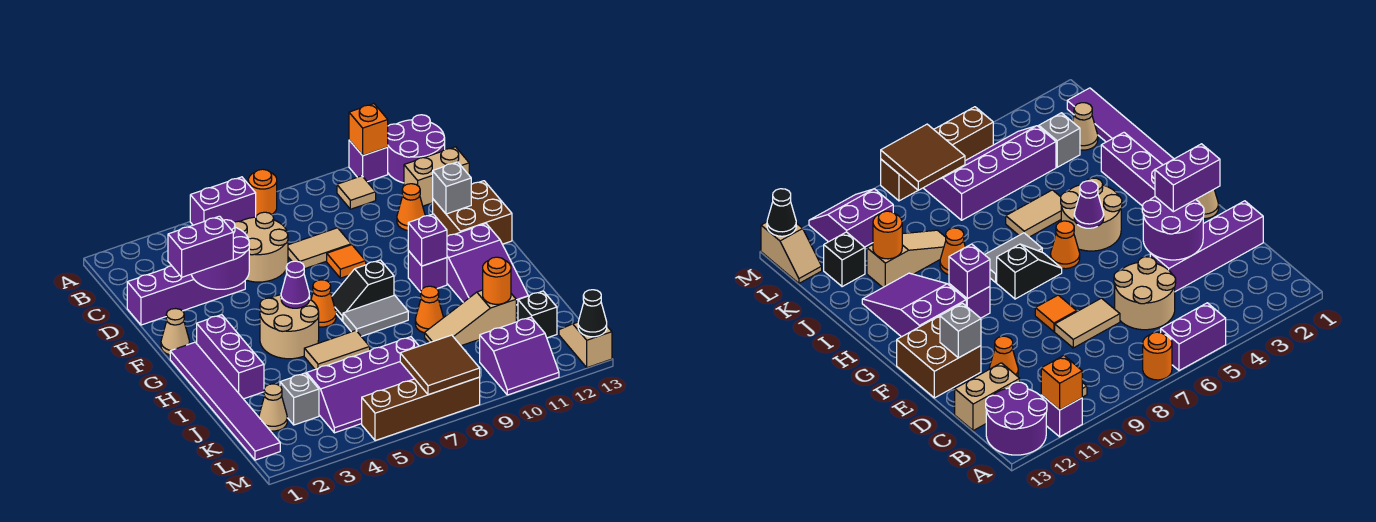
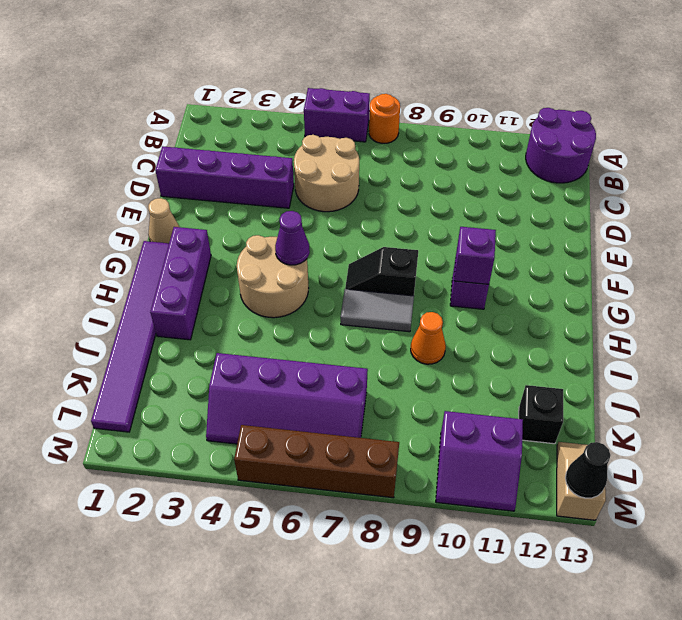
none -> purple brick A11 level 1
none -> tan tile B10 level 1
none -> tan brick C12:C13 level 1
none -> tan tile D7:D8 level 1

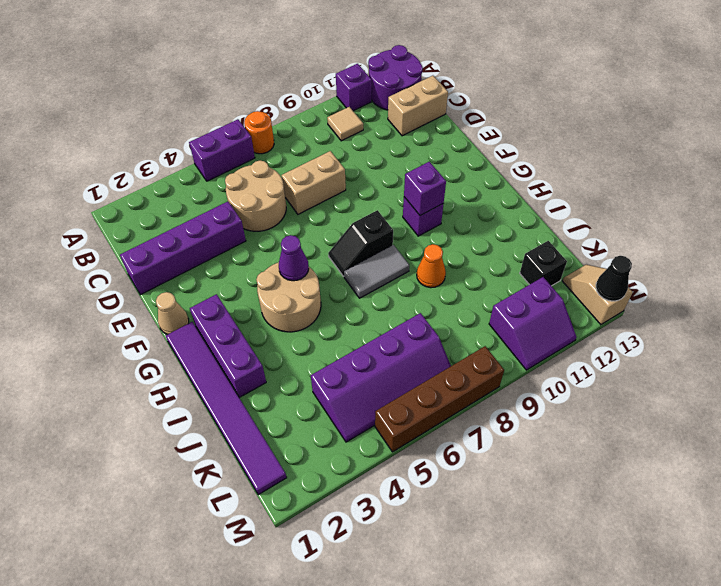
tan brick D7:D8 level 1 -> tan tile D7:D8 level 1
none -> orange cone D11 level 1
none -> orange tile E8 level 1
none -> brown brick E12:F13 level 1
none -> orange cone G6 level 1

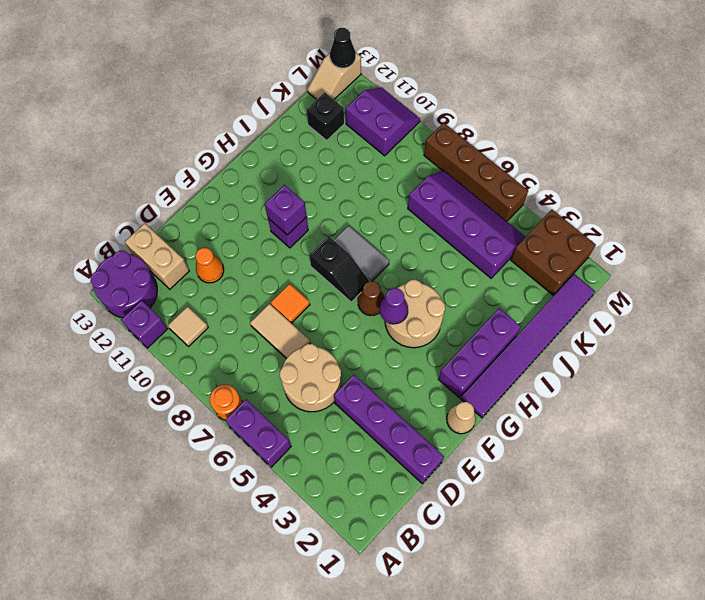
brown cone G6 level 1 -> orange cone G6 level 1
brown brick L2:M3 level 1 -> brown brick E12:F13 level 1
none -> purple slope G11:I12 level 1 top G
none -> tan tile I5:I6 level 1
none -> orange cone I9 level 1
none -> tan slope J9:J11 level 1 top 11

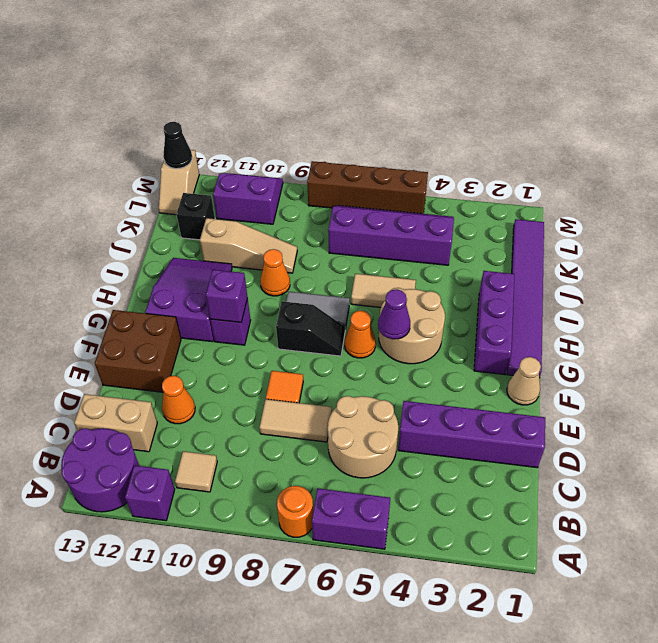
none -> tan cone K2 level 1
none -> grey brick K3 level 1
none -> orange brick A11 level 2
none -> purple round brick D3:E4 level 2

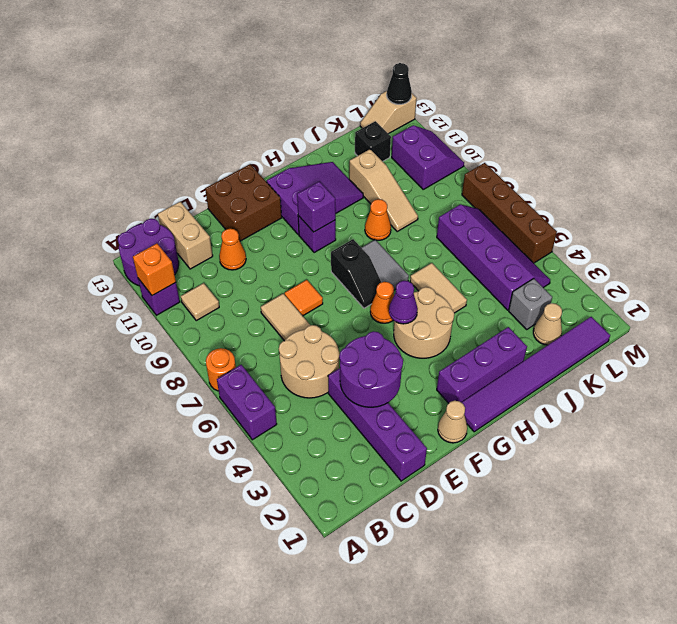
none -> grey brick E12 level 2
none -> orange round brick J11 level 2
none -> brown tile L7:M8 level 2
none -> purple brick E2:E3 level 3

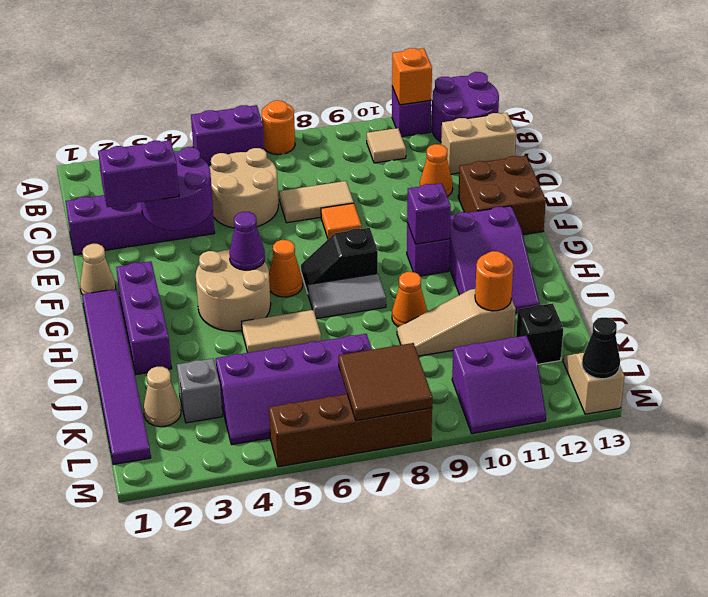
none -> grey brick E12 level 2

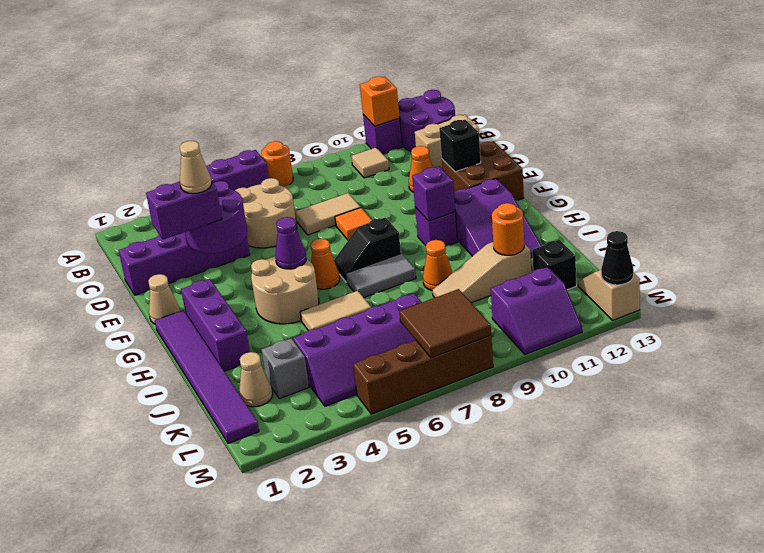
tan cone E3 level 4 -> none
black brick E12 level 2 -> grey brick E12 level 2

